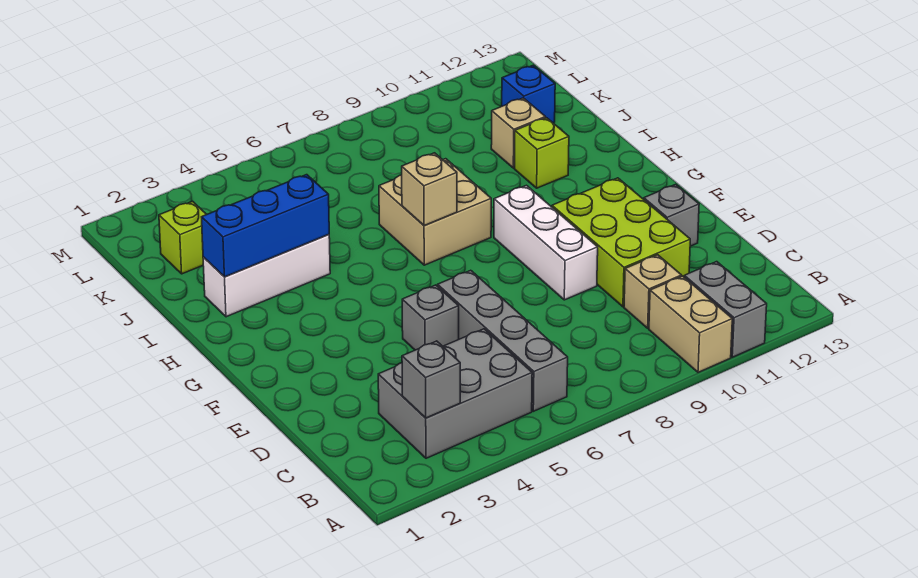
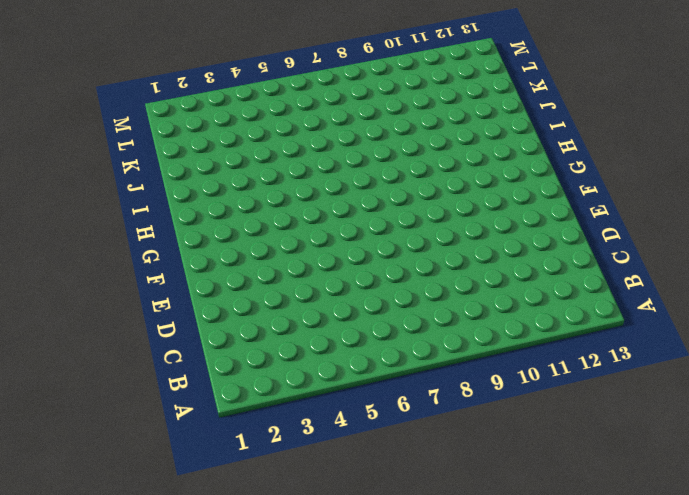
none -> tan brick A10:B10 level 1
none -> grey brick A11:B11 level 1
none -> grey brick B3:C5 level 1

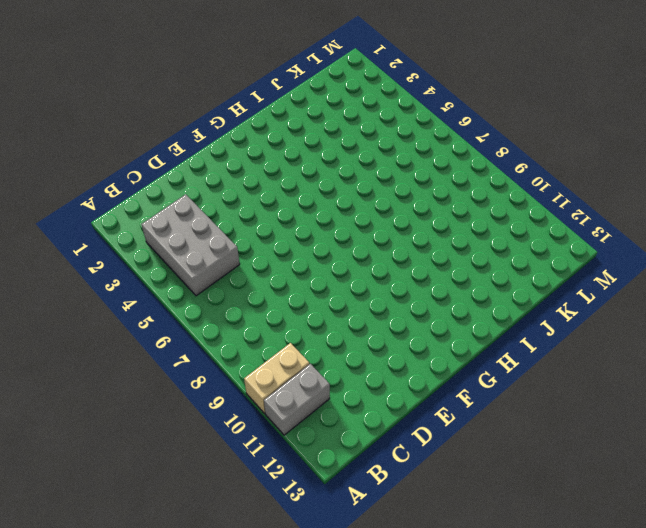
none -> grey brick B6:E6 level 1
none -> tan brick C10 level 1
none -> lime brick D10:F11 level 1

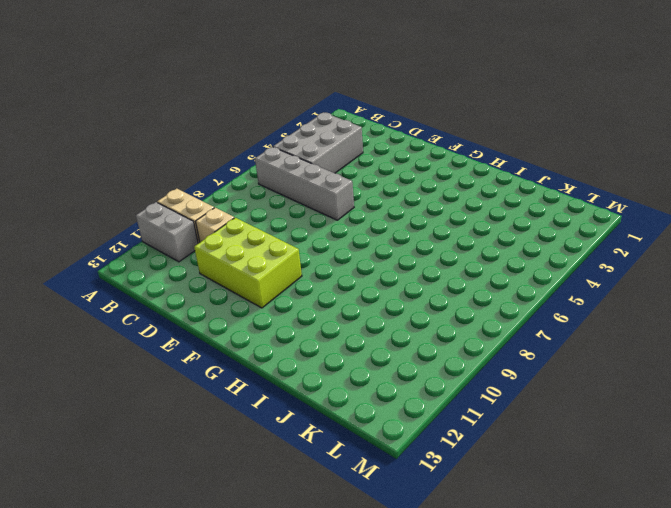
none -> grey brick E5 level 1
none -> white brick E9:G9 level 1
none -> grey brick E12 level 1

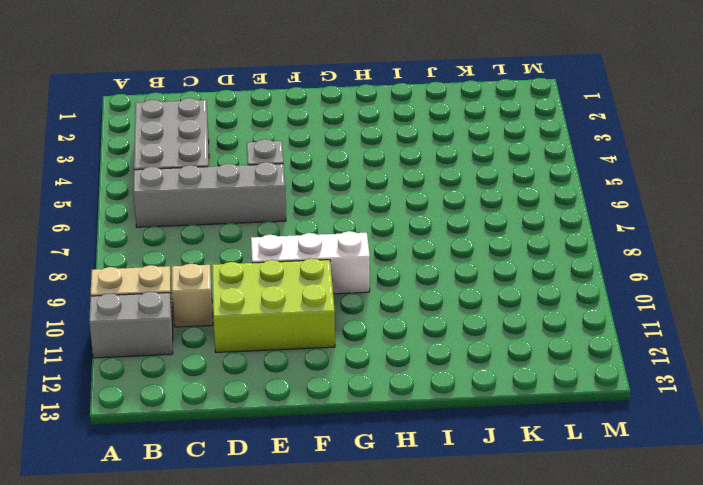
none -> grey brick E12 level 1
none -> tan brick H7:I8 level 1
none -> white brick I2:I4 level 1

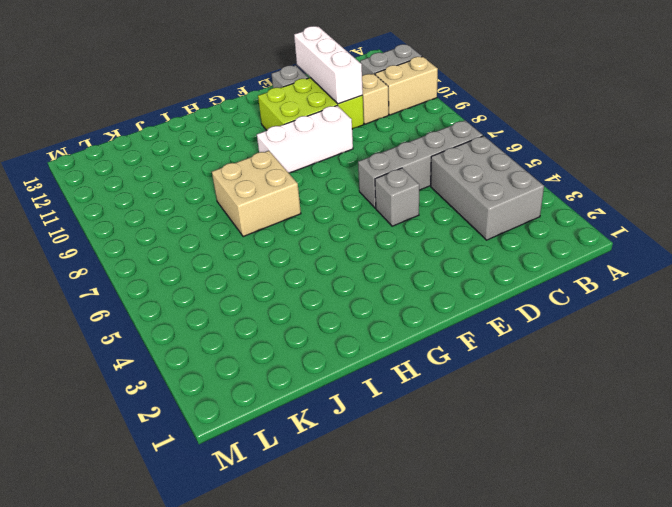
white brick D10:D12 level 2 -> white brick I2:I4 level 1
none -> lime brick I11 level 1
none -> tan brick J11 level 1
none -> lime brick K2 level 1

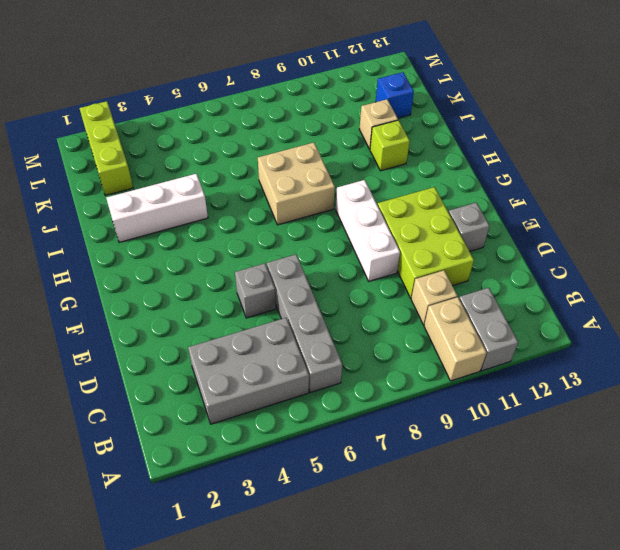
lime brick K2:M2 level 1 -> lime brick K2 level 1
none -> grey brick B3 level 2
none -> tan brick H7 level 2
none -> blue brick I2:I4 level 2

